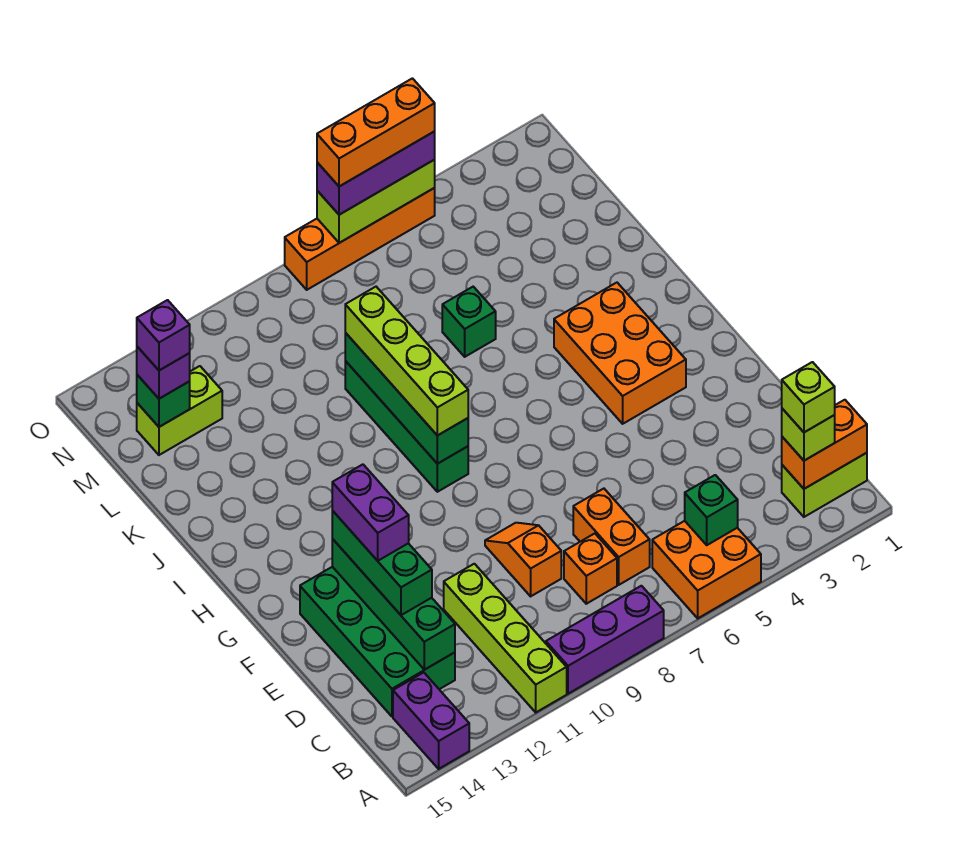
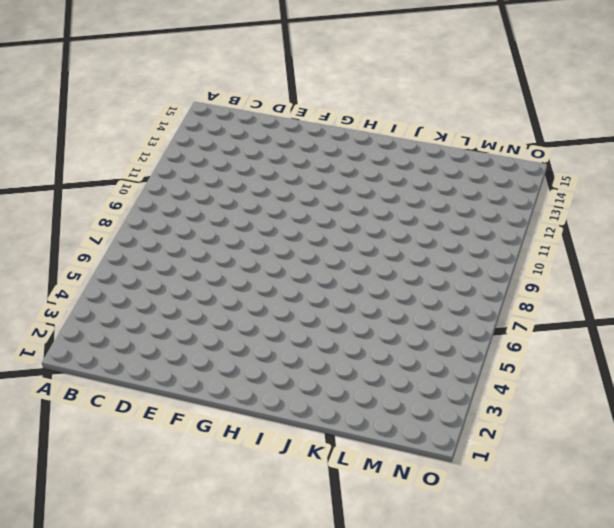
none -> orange brick A5:B6 level 1
none -> purple brick A8:A10 level 1
none -> lime brick A11:D11 level 1

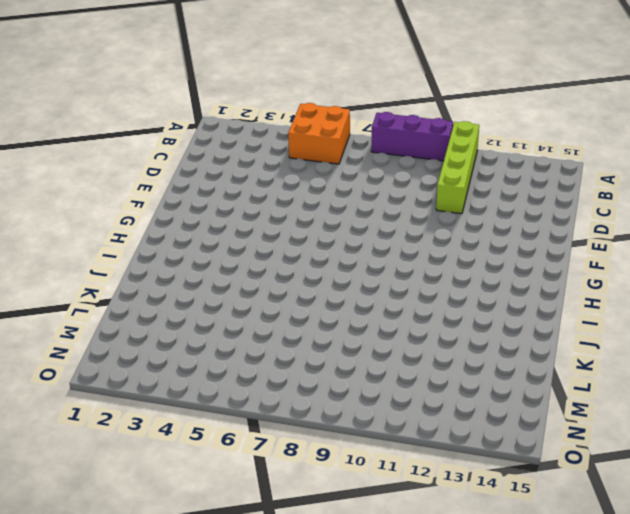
none -> purple brick A14:B14 level 1
none -> lime brick B1:B2 level 1
none -> orange brick C7:D7 level 1

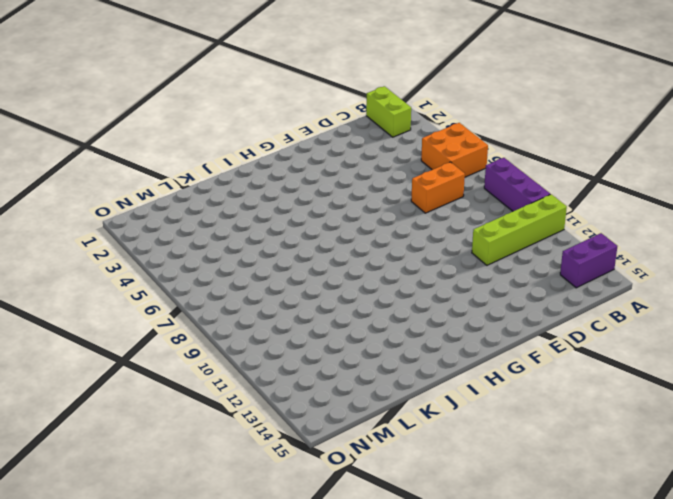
none -> orange brick C8 level 1
none -> green brick C13:F14 level 1
none -> orange slope D9:E9 level 1 top D

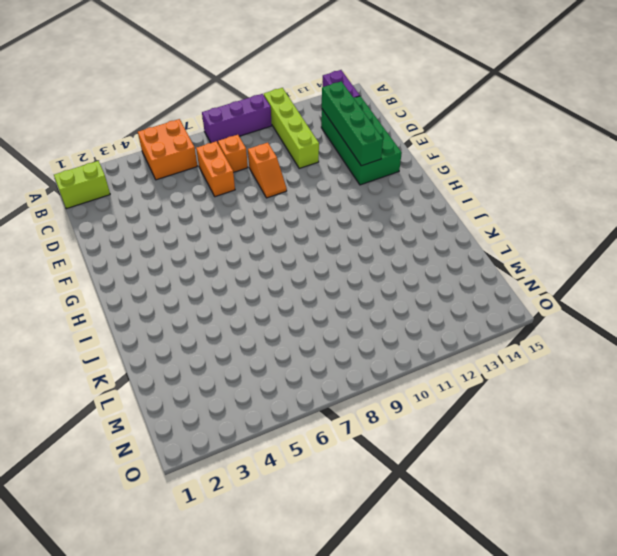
none -> orange brick G3:I4 level 1
none -> green brick H9:K9 level 1
none -> green brick K6 level 1

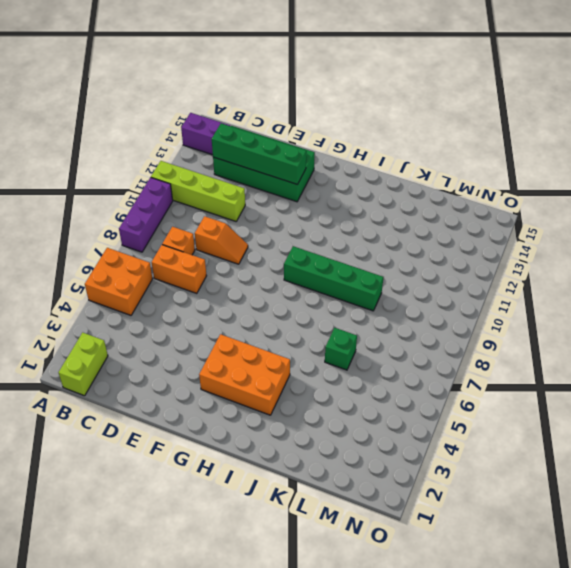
none -> lime brick M13:M14 level 1
none -> orange brick O5:O8 level 1
none -> orange brick B1:B2 level 2

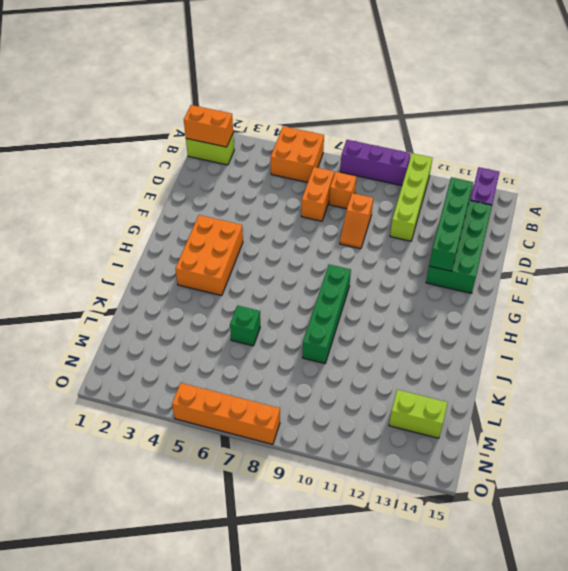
none -> green brick B5 level 2
none -> green brick H9:K9 level 2
none -> green brick M14 level 2

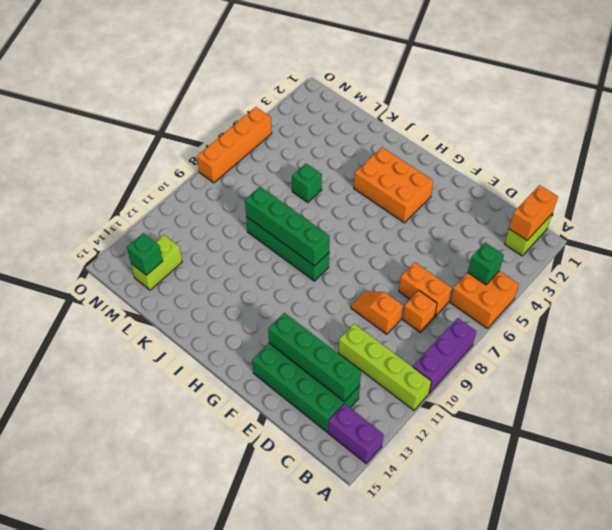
none -> lime brick O5:O7 level 2
none -> lime brick B2 level 3
none -> green brick D13:F13 level 3

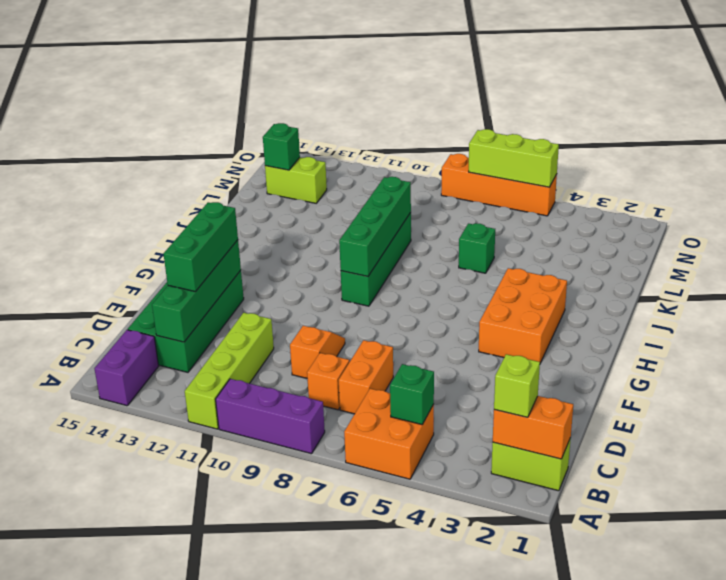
none -> lime brick H9:K9 level 3
none -> purple brick M14 level 3
none -> purple brick O5:O7 level 3

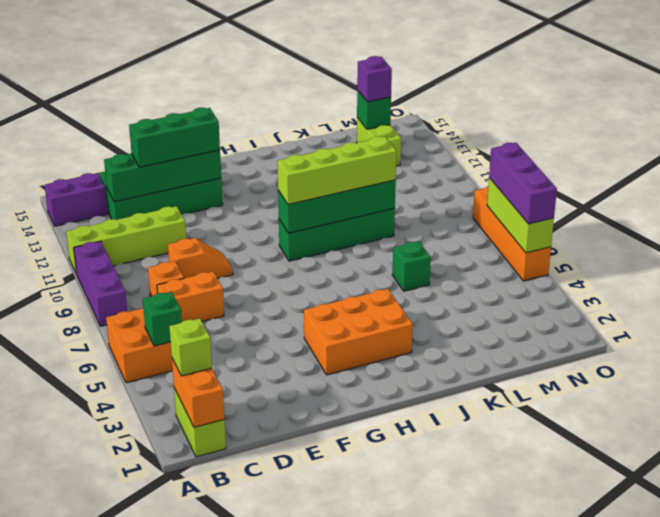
none -> lime brick B2 level 4
none -> purple brick E13:F13 level 4
none -> purple brick M14 level 4

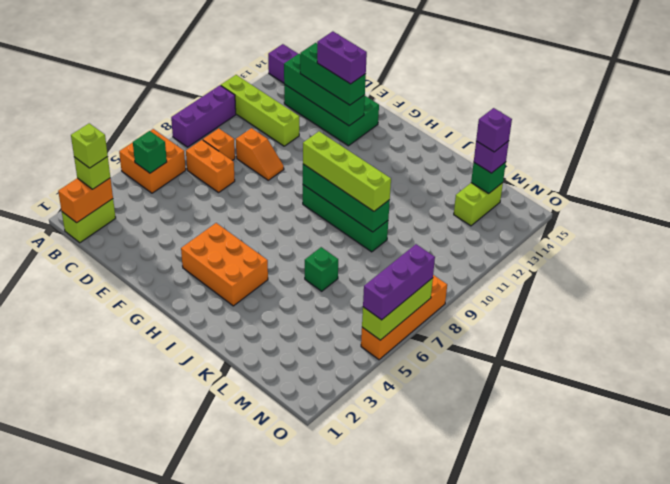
none -> orange brick O5:O7 level 4

